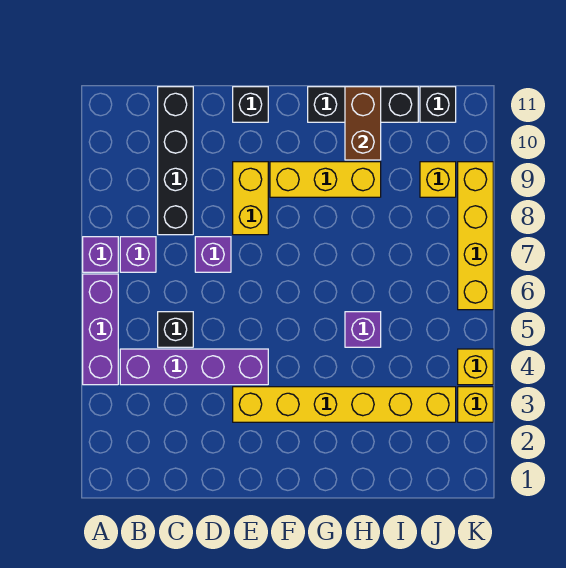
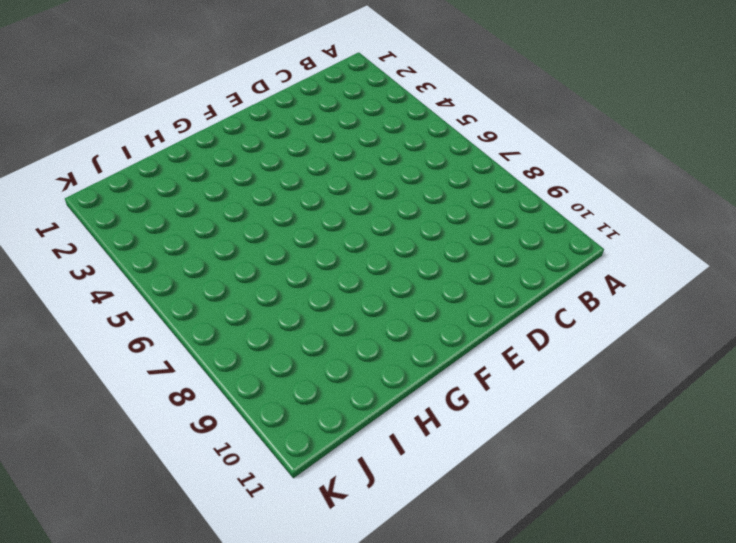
none -> purple brick A4:A6 level 1
none -> purple brick A7 level 1
none -> purple brick B4:E4 level 1

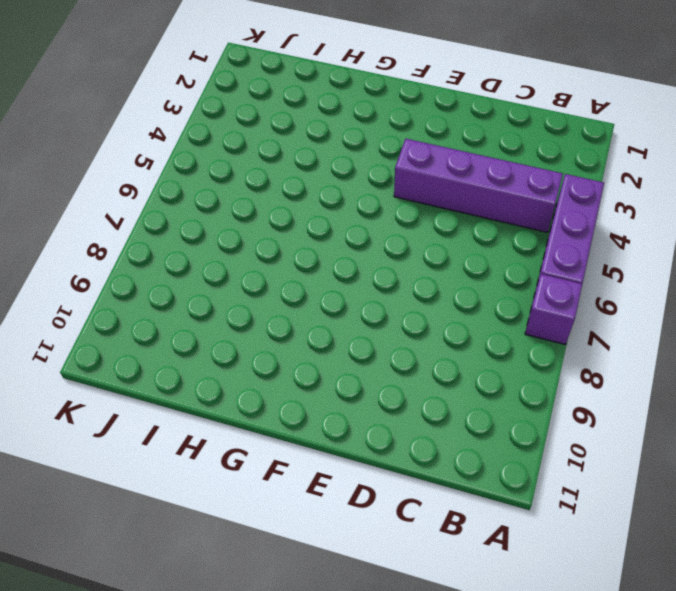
none -> purple brick B7 level 1
none -> black brick C5 level 1
none -> black brick C8:C11 level 1

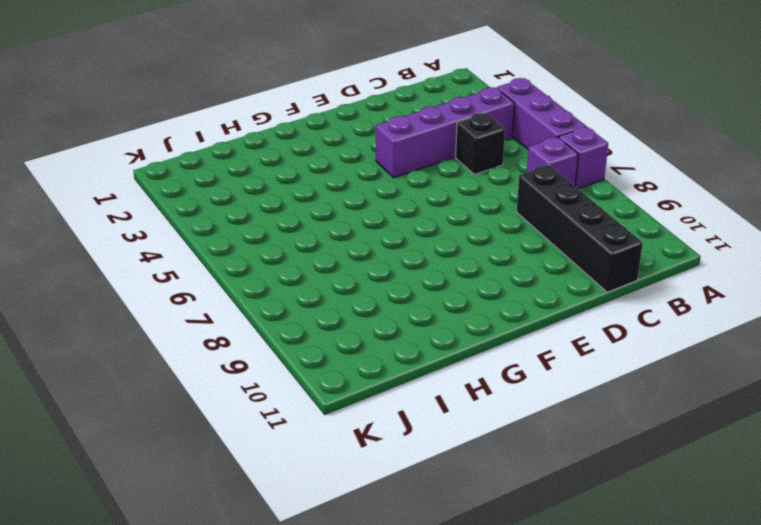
none -> purple brick D7 level 1
none -> yellow brick E3:J3 level 1
none -> yellow brick E8:E9 level 1

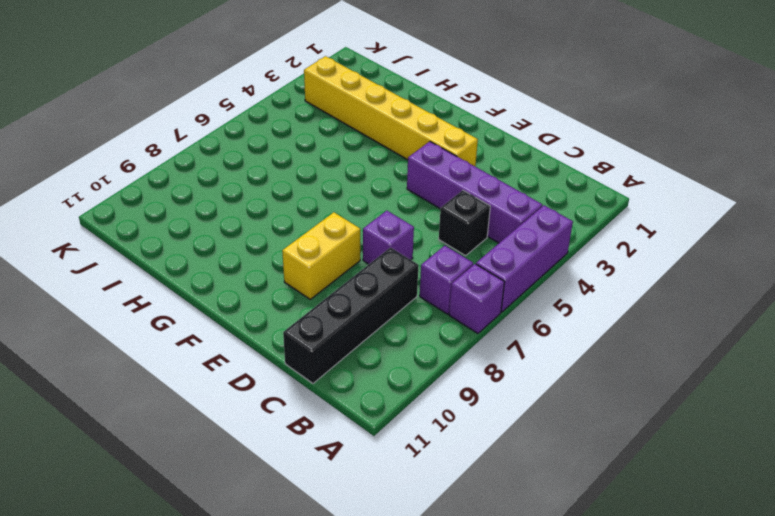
none -> black brick E11 level 1
none -> yellow brick F9:H9 level 1
none -> black brick G11:I11 level 1

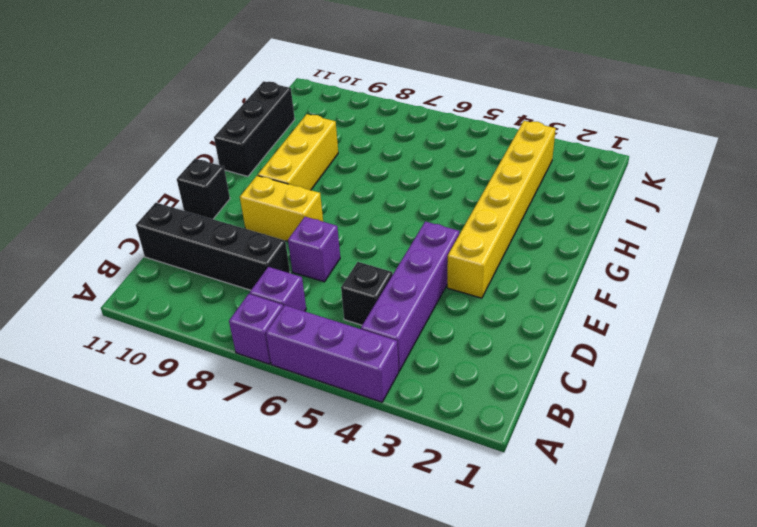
none -> purple brick H5 level 1
none -> yellow brick J9 level 1
none -> black brick J11 level 1

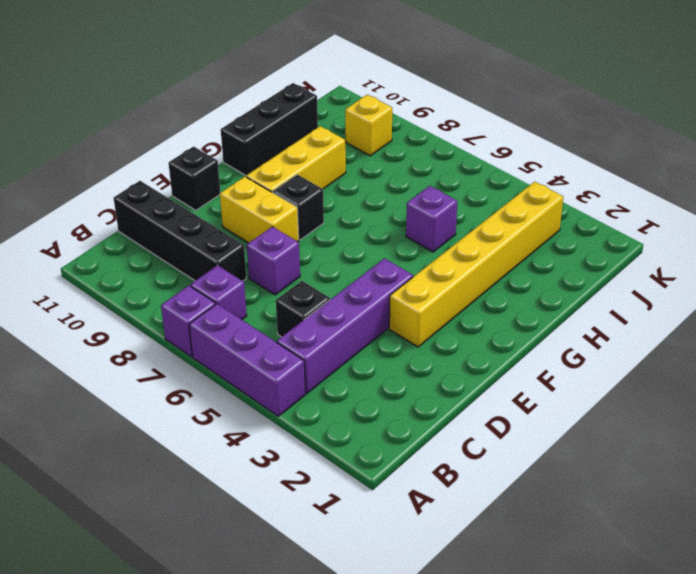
black brick F8 level 1 -> black brick J11 level 1
none -> yellow brick K3 level 1
none -> yellow brick K4 level 1
none -> yellow brick K6:K9 level 1

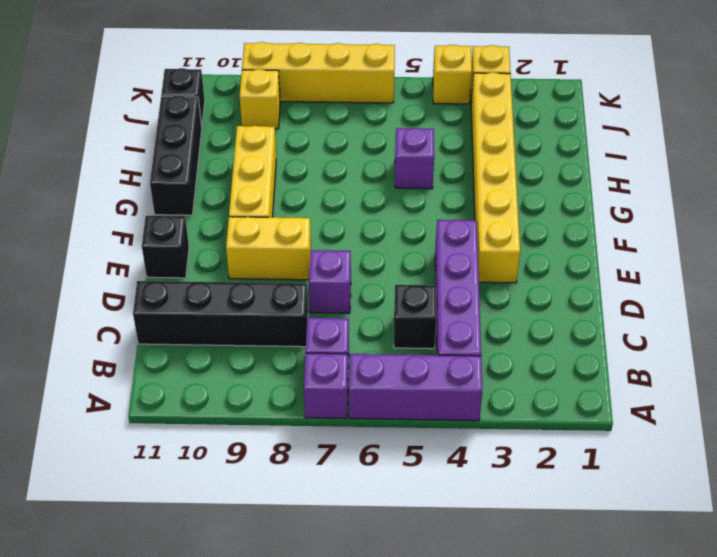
none -> brown brick H10:H11 level 2

